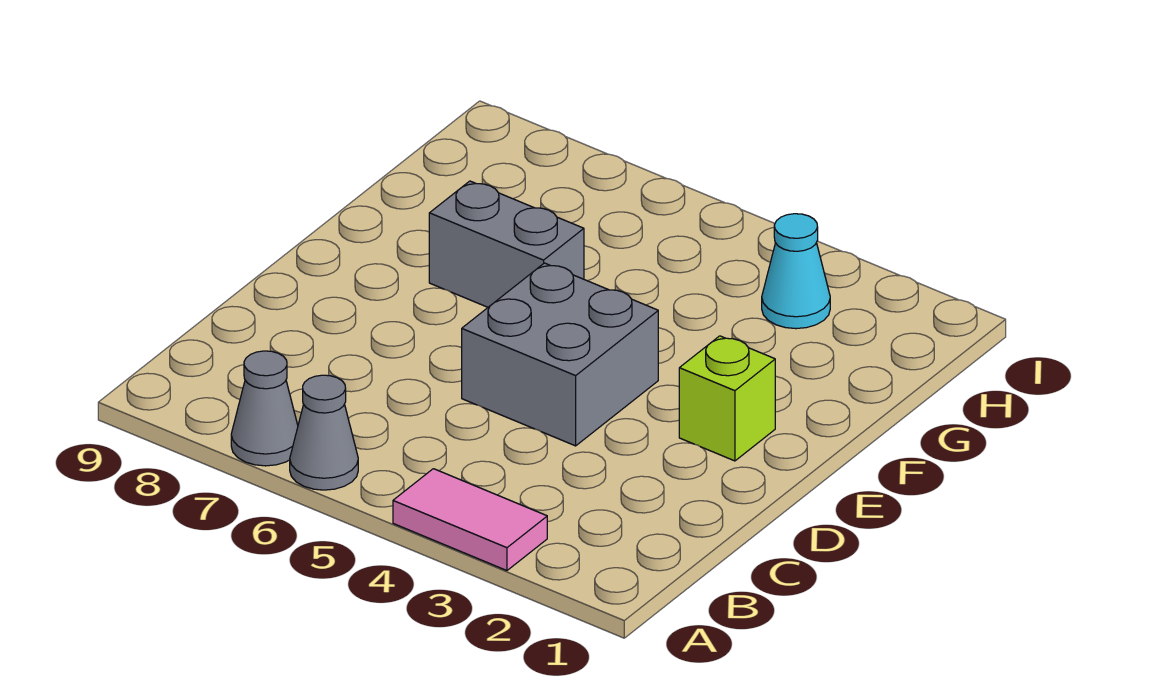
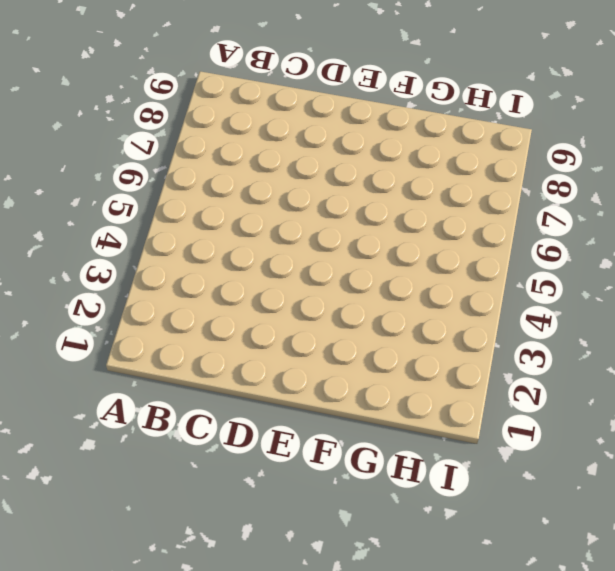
none -> pink tile A3:A4 level 1
none -> grey cone A6 level 1

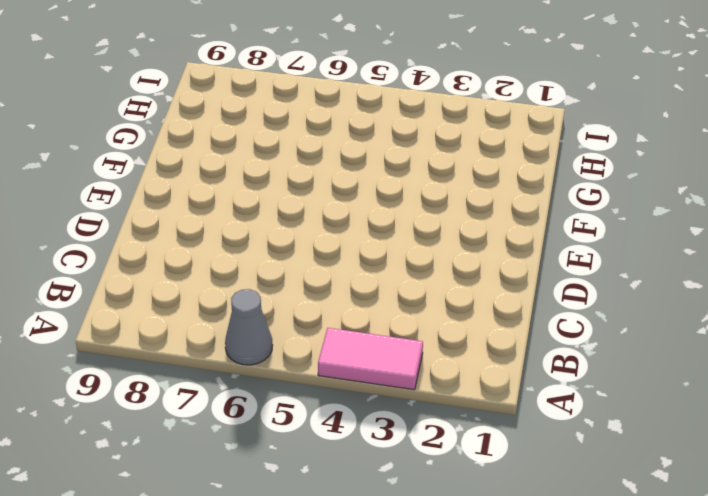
none -> grey cone A7 level 1
none -> grey brick D4:E5 level 1

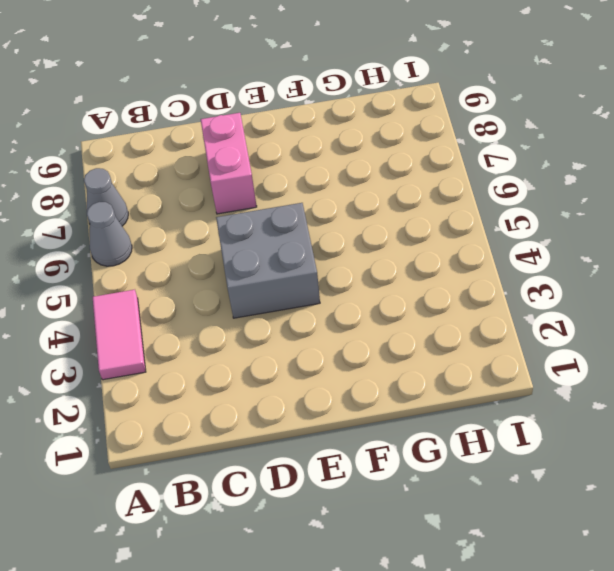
pink brick D7:D8 level 1 -> none
none -> lime brick E2 level 1
none -> grey brick F6:F7 level 1

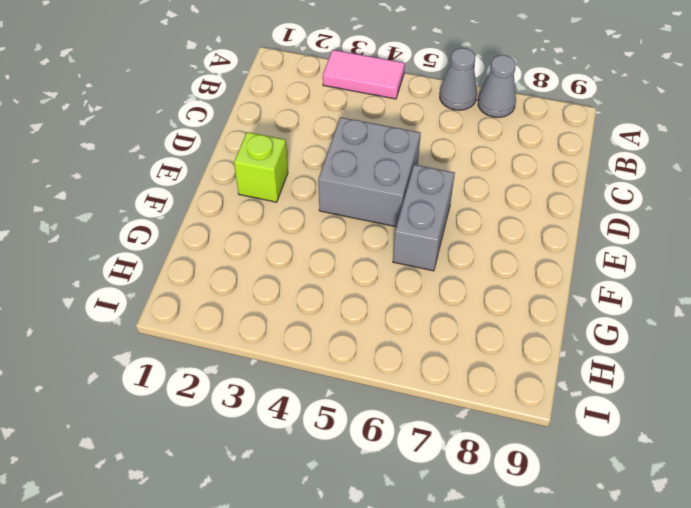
grey brick E6:F6 level 1 -> grey brick F6:F7 level 1
none -> cyan cone H3 level 1

